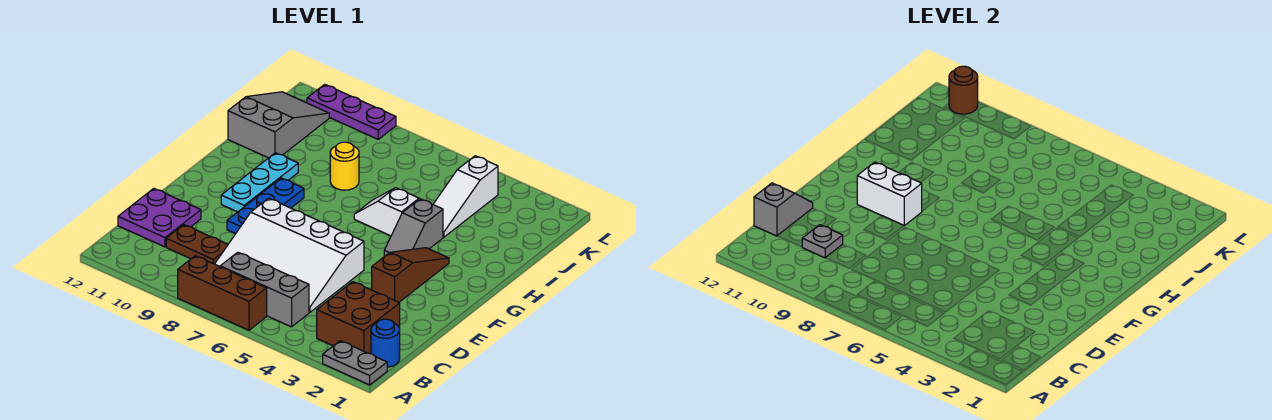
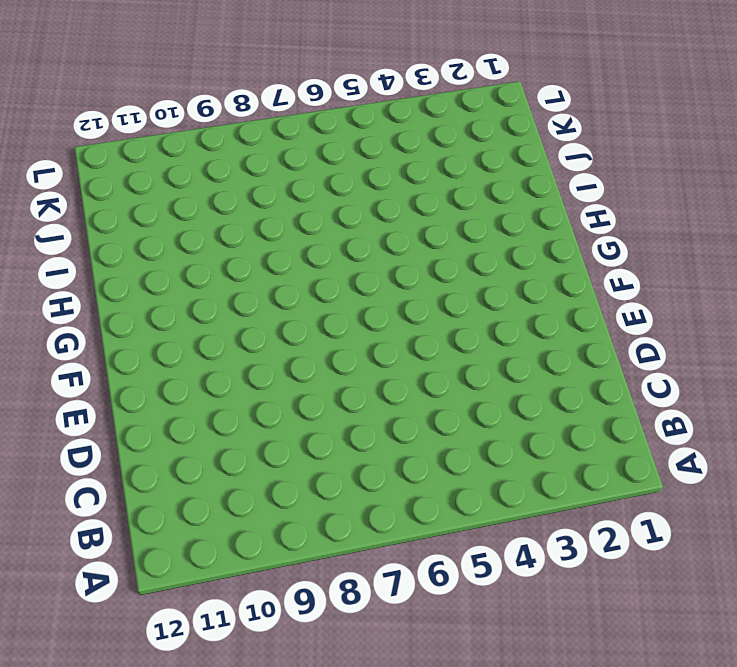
none -> grey plate A1:A2 level 1
none -> brown brick A6:A8 level 1
none -> blue round brick B1 level 1

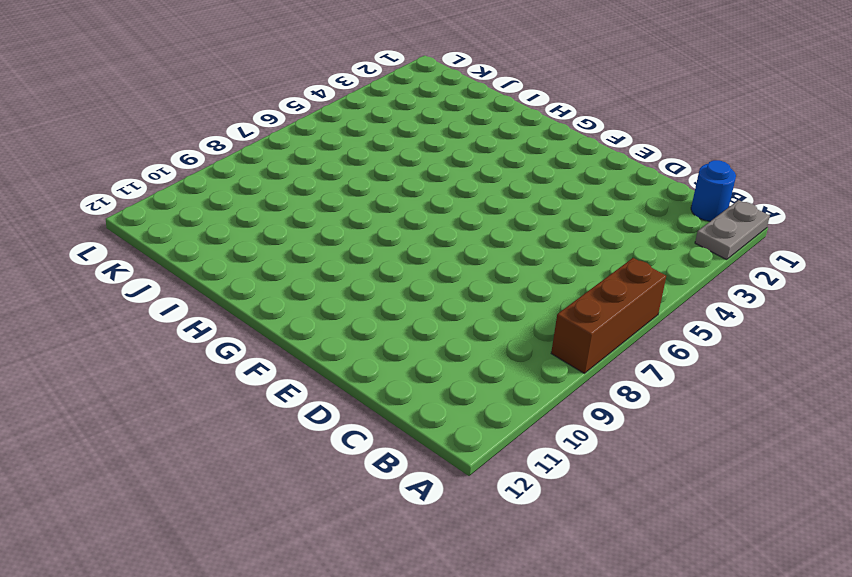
none -> brown brick B2:C3 level 1
none -> grey brick B5:B7 level 1
none -> white slope C5:E8 level 1 top E

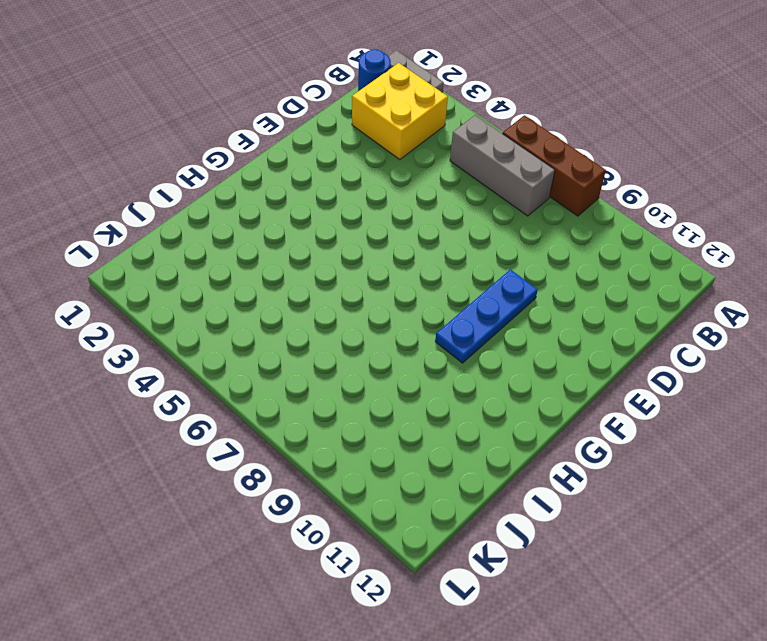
yellow brick B2:C3 level 1 -> brown brick B2:C3 level 1
none -> white slope C5:E8 level 1 top E
none -> brown plate C9:C10 level 1
none -> purple plate C11:D12 level 1

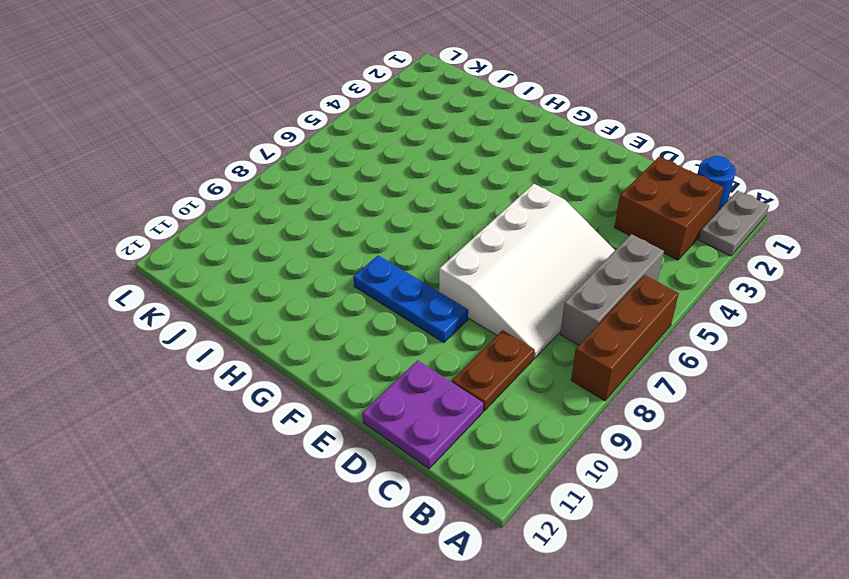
none -> brown slope E3:G3 level 1 top E
none -> cyan plate F10:H10 level 1
none -> grey slope G4:H4 level 1 top H

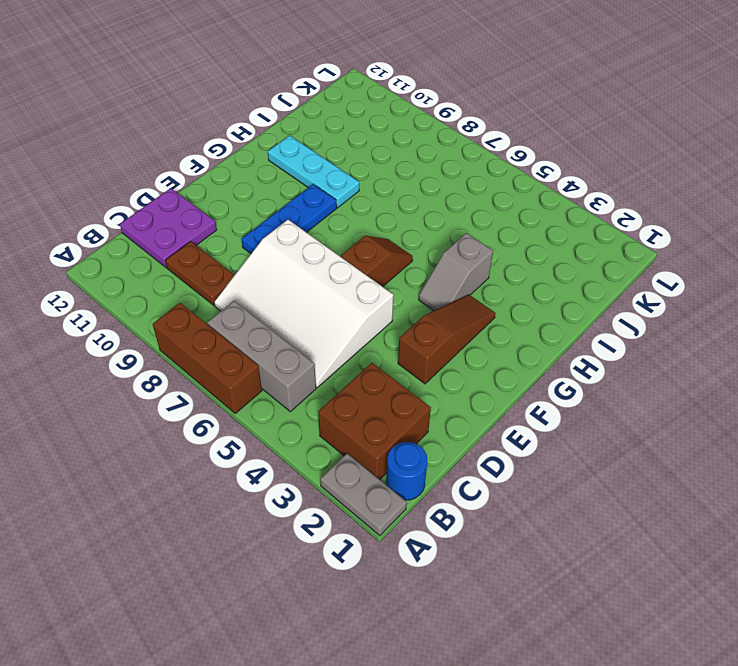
brown slope F6:G6 level 1 top F -> none
cyan plate H9:H11 level 1 -> cyan plate F10:H10 level 1
none -> white slope H5:H6 level 1 top 5
none -> white slope I4:K4 level 1 top K
none -> yellow round brick I8 level 1

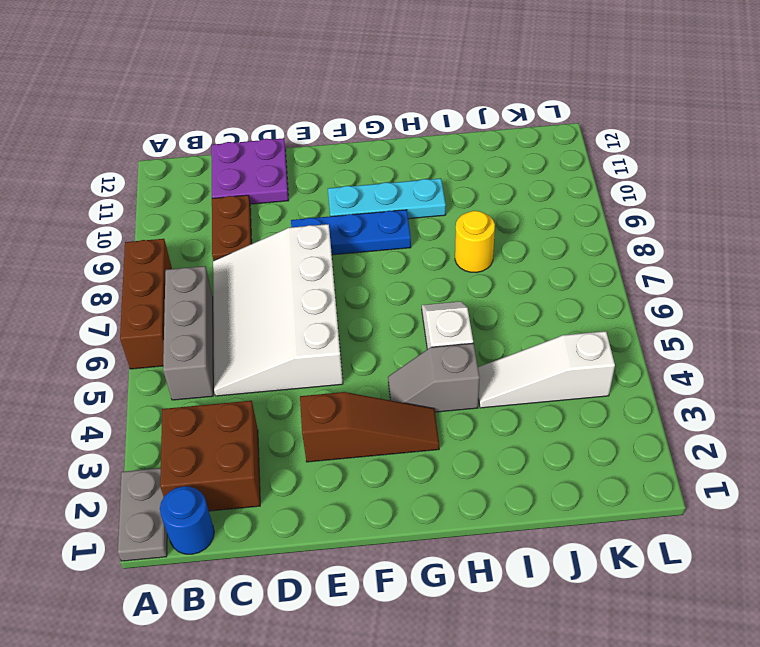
none -> grey slope I11:K12 level 1 top I
none -> purple plate L9:L11 level 1
none -> grey plate C10 level 2

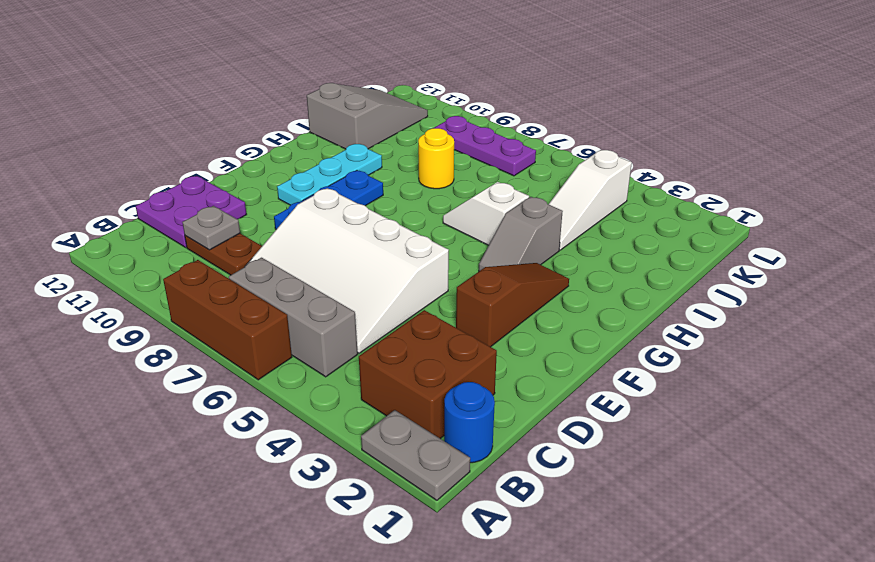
purple plate K7:K9 level 1 -> purple plate L9:L11 level 1
none -> grey slope C12:D12 level 2 top C
none -> white brick F9:F10 level 2
none -> brown round brick L11 level 2

